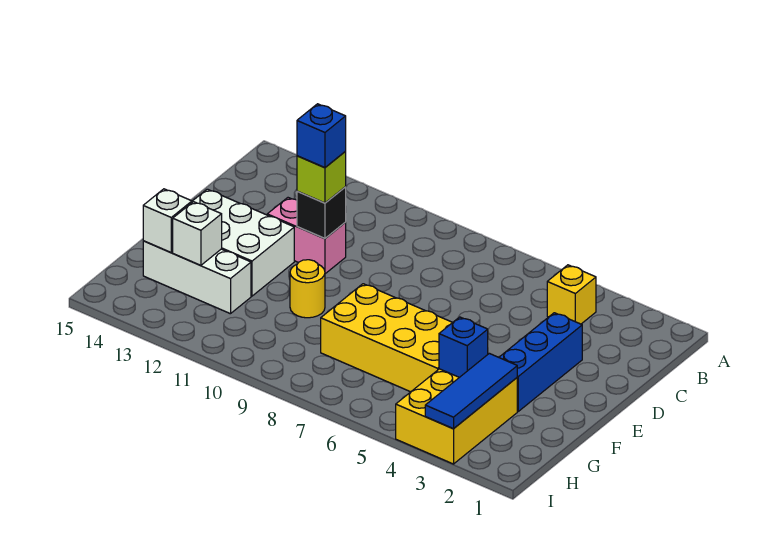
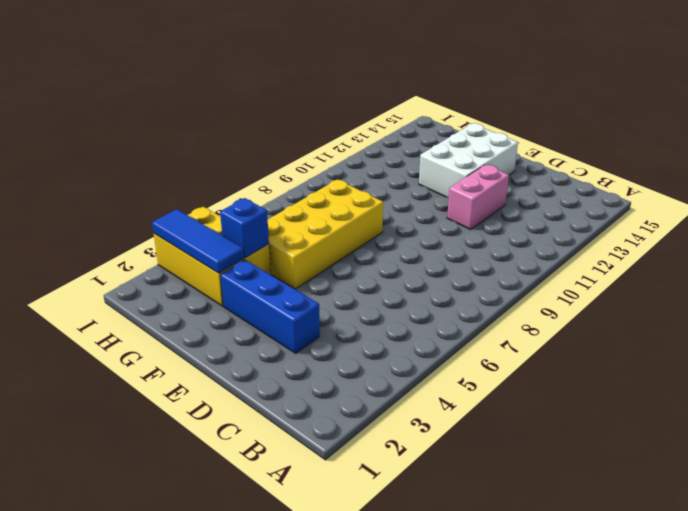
none -> yellow brick B4 level 1
none -> yellow round brick F10 level 1
none -> white brick G12:G14 level 1

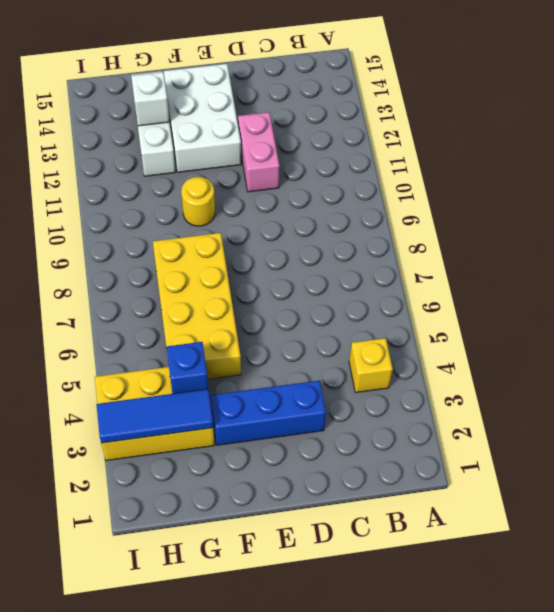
none -> black brick D11 level 2
none -> white brick G14 level 2
none -> lime brick D11 level 3

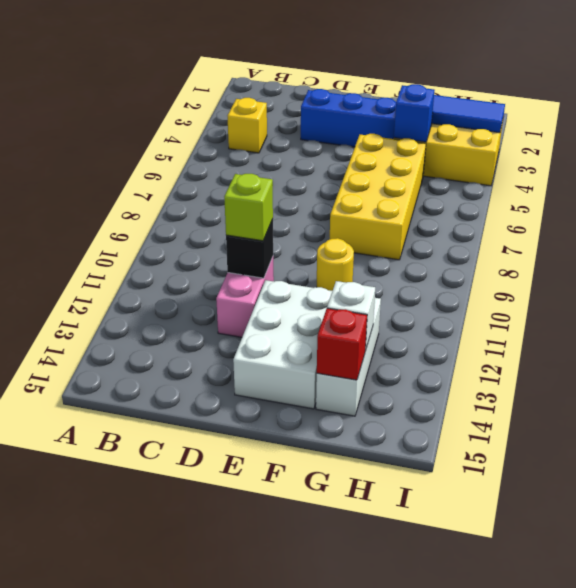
red brick G14 level 2 -> white brick G14 level 2
none -> blue brick D11 level 4

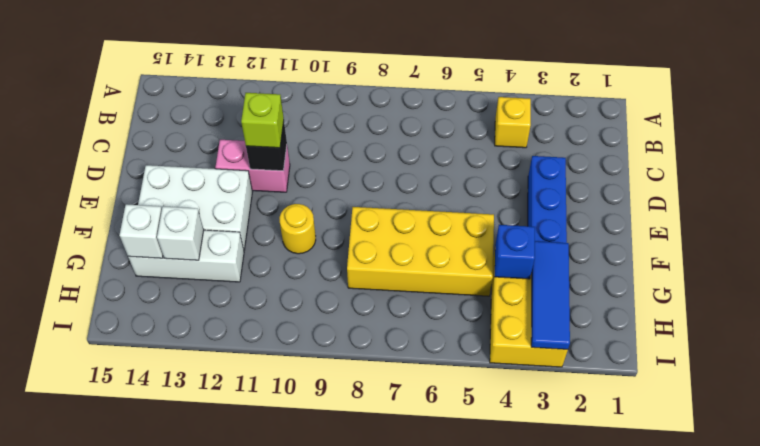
none -> blue brick D11 level 4

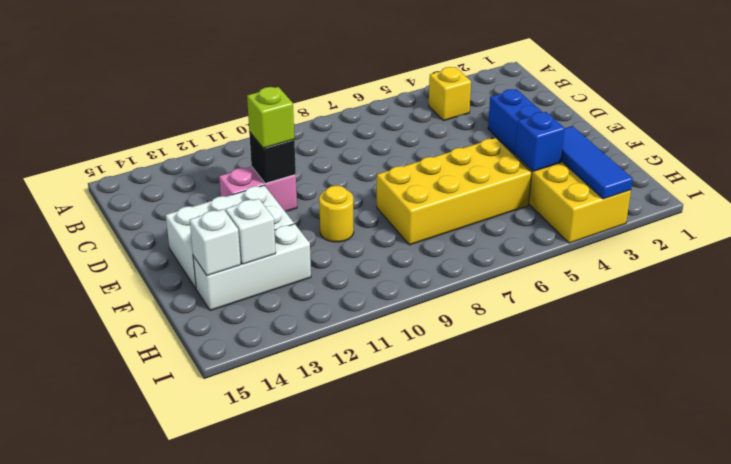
none -> blue brick D11 level 4

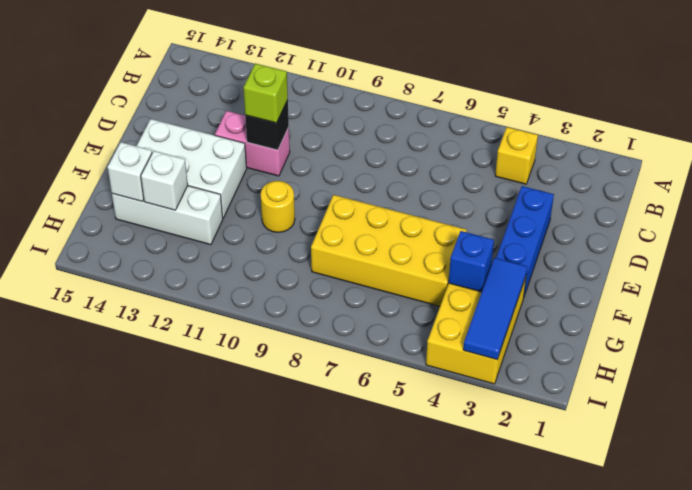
none -> blue brick D11 level 4

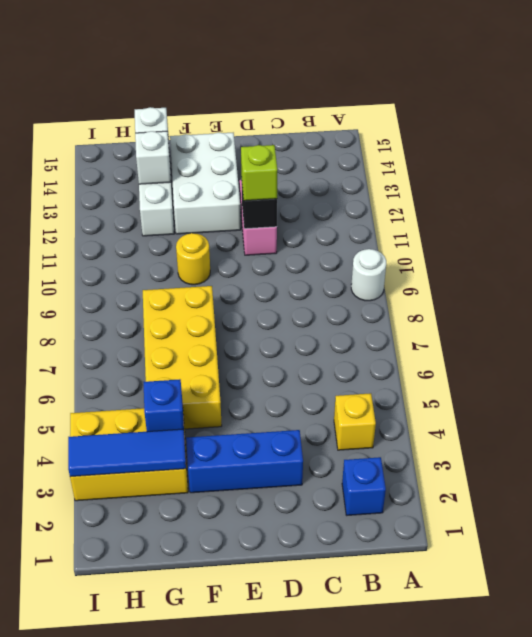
white round brick A9 level 1 -> none
blue brick B2 level 1 -> blue brick D11 level 4

